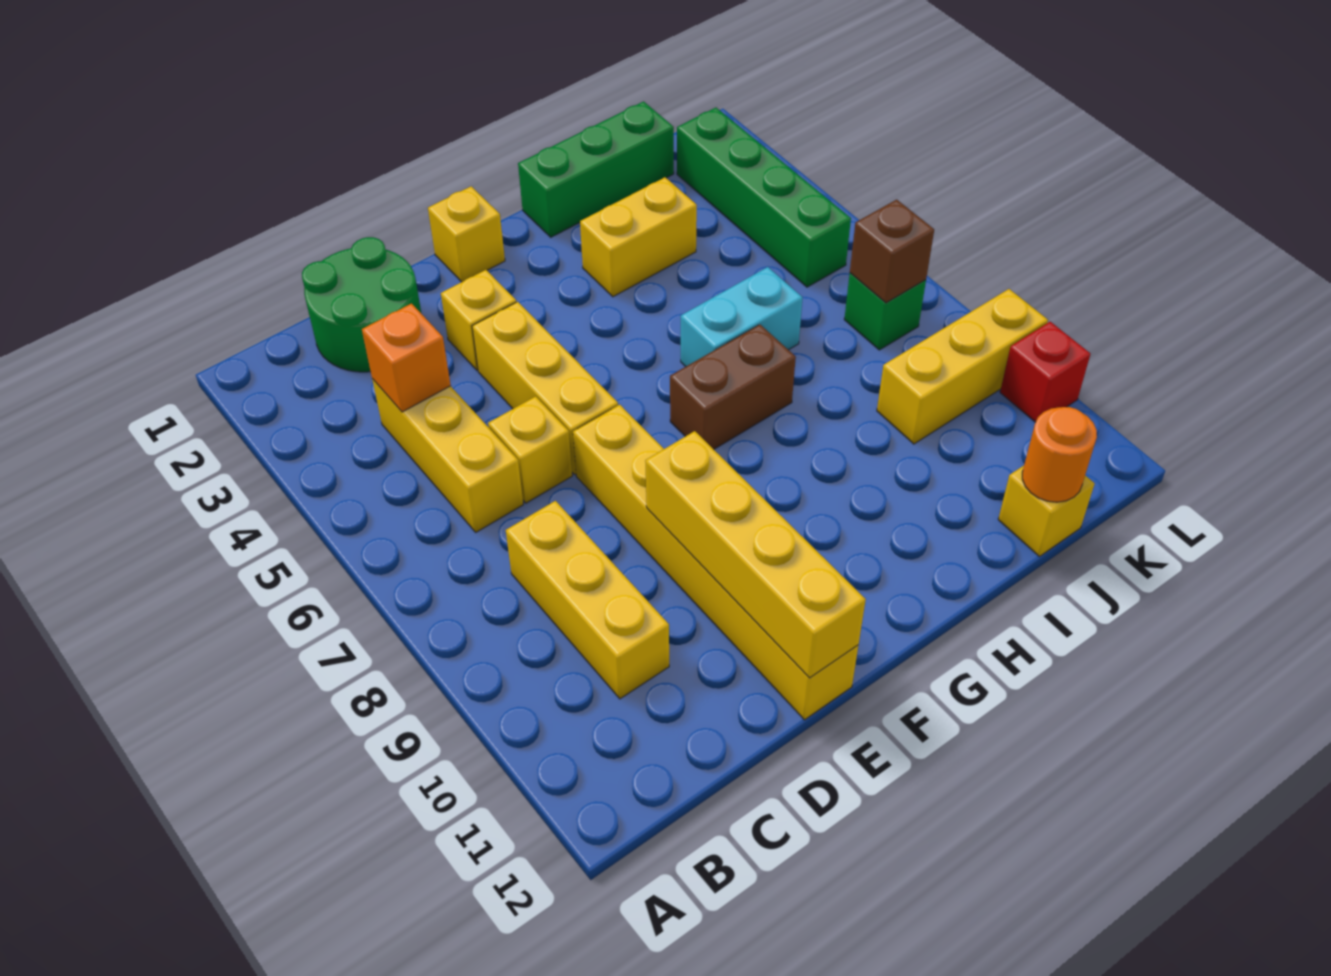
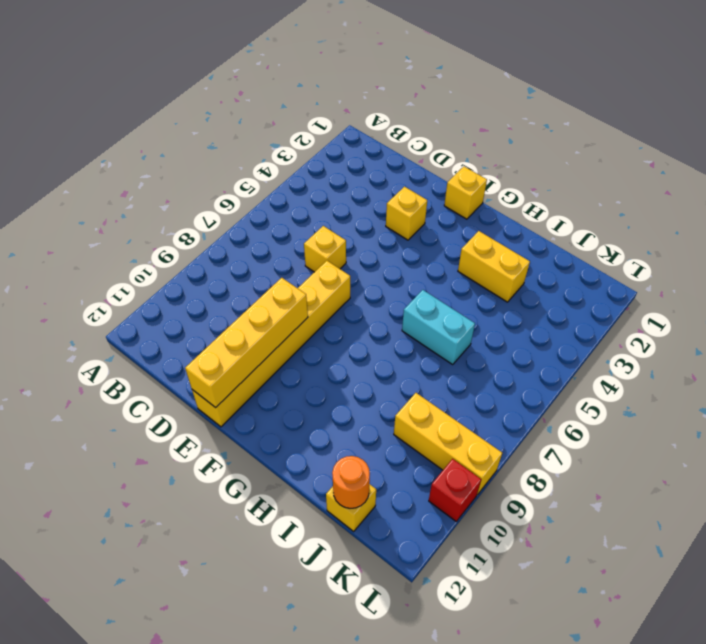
none -> green round brick C1:D2 level 1
none -> yellow brick C4:C6 level 1
none -> yellow brick C8:C10 level 1

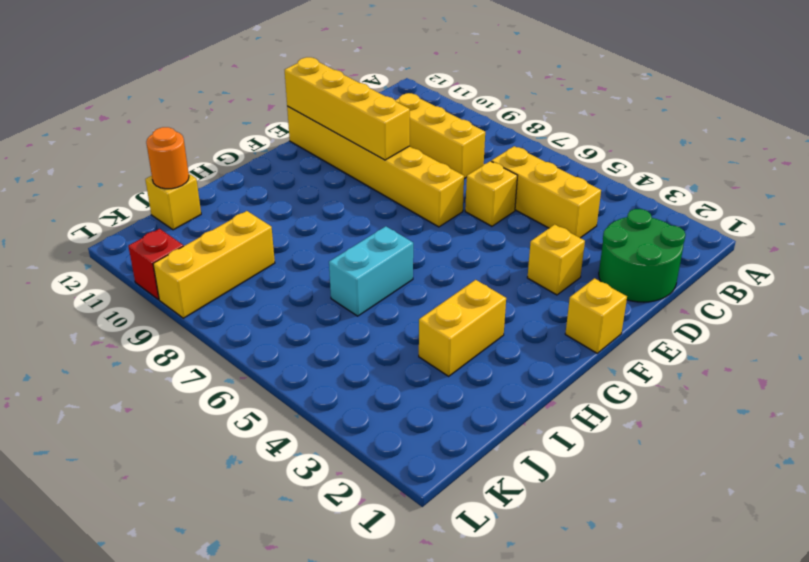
none -> yellow brick E4:E6 level 1
none -> brown brick G7:H7 level 1
none -> green brick H1:J1 level 1

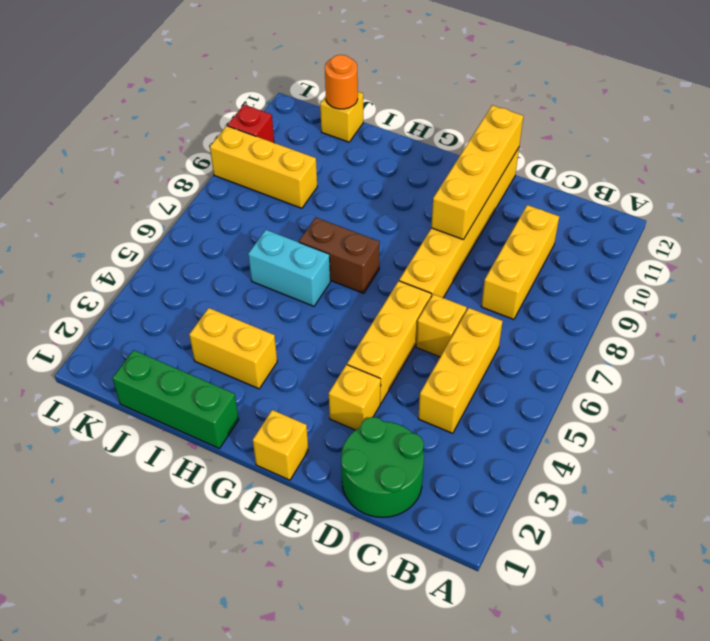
none -> green brick K2:K5 level 1
none -> green brick K7 level 1
none -> orange brick C4 level 2

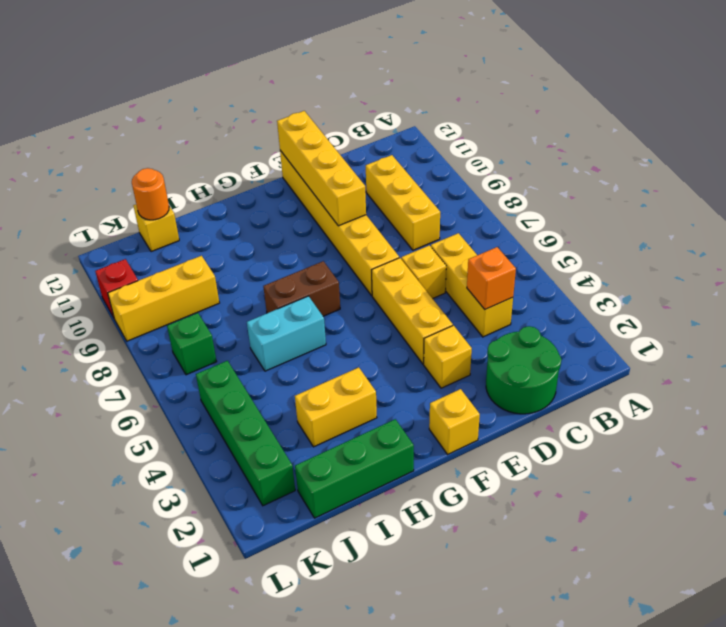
none -> brown brick K7 level 2

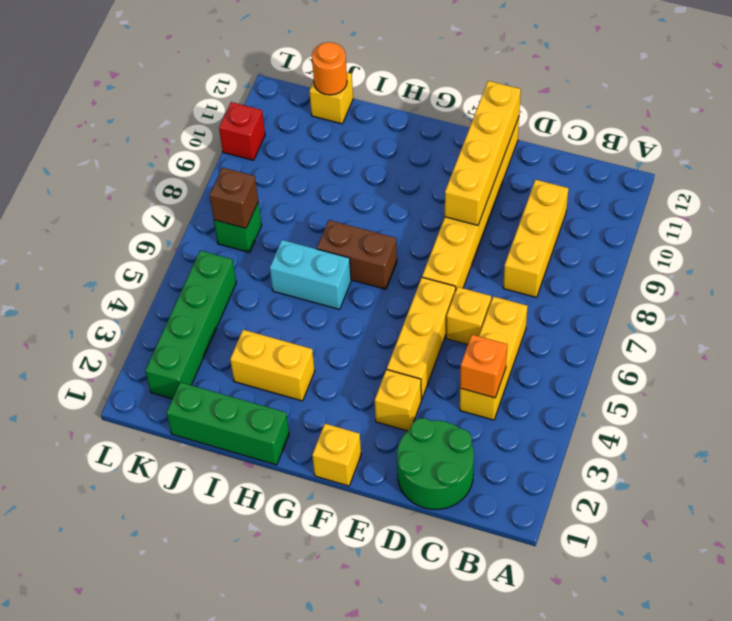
none -> yellow brick J9:L9 level 1

